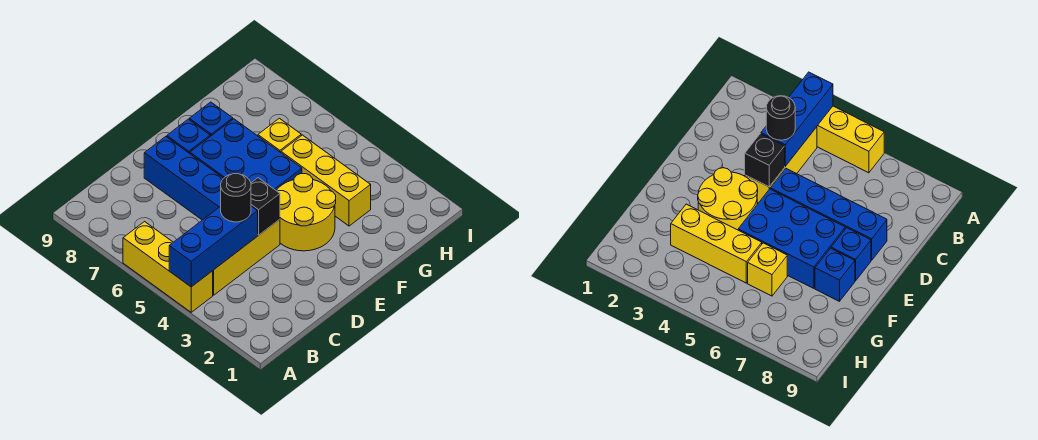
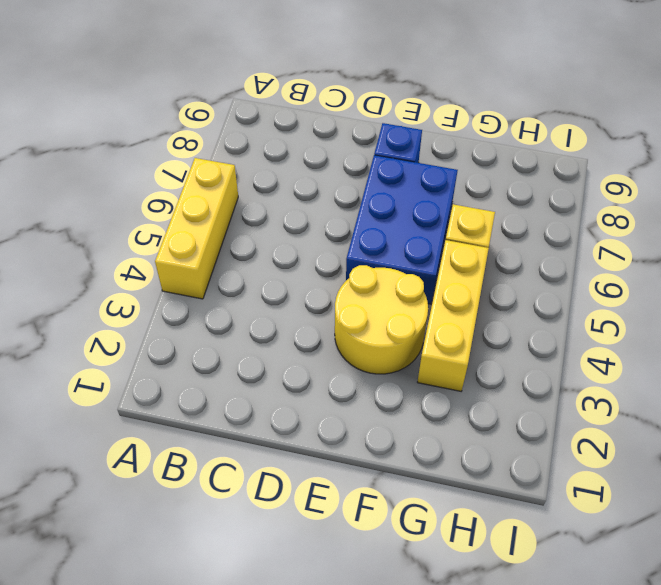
none -> yellow brick B4:D4 level 1
none -> blue brick D5:D8 level 1
none -> blue brick F8 level 1

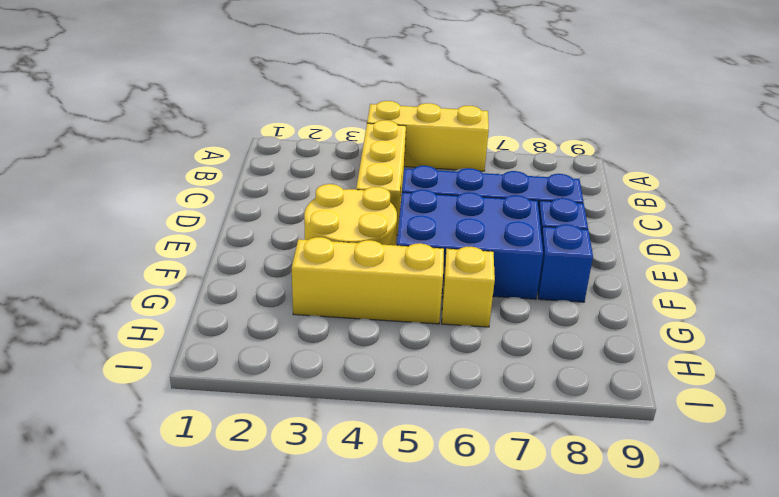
none -> blue brick A4:C4 level 2
none -> black brick D4 level 2
none -> black round brick C4 level 3

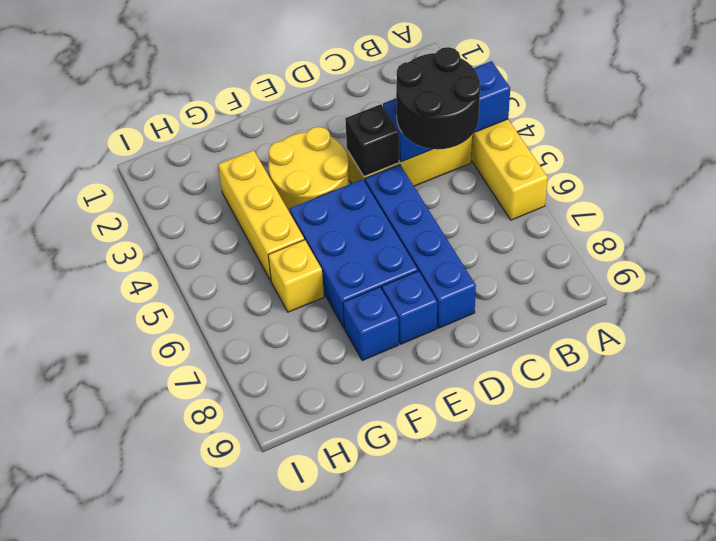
black round brick B4:C5 level 3 -> black round brick C4 level 3

